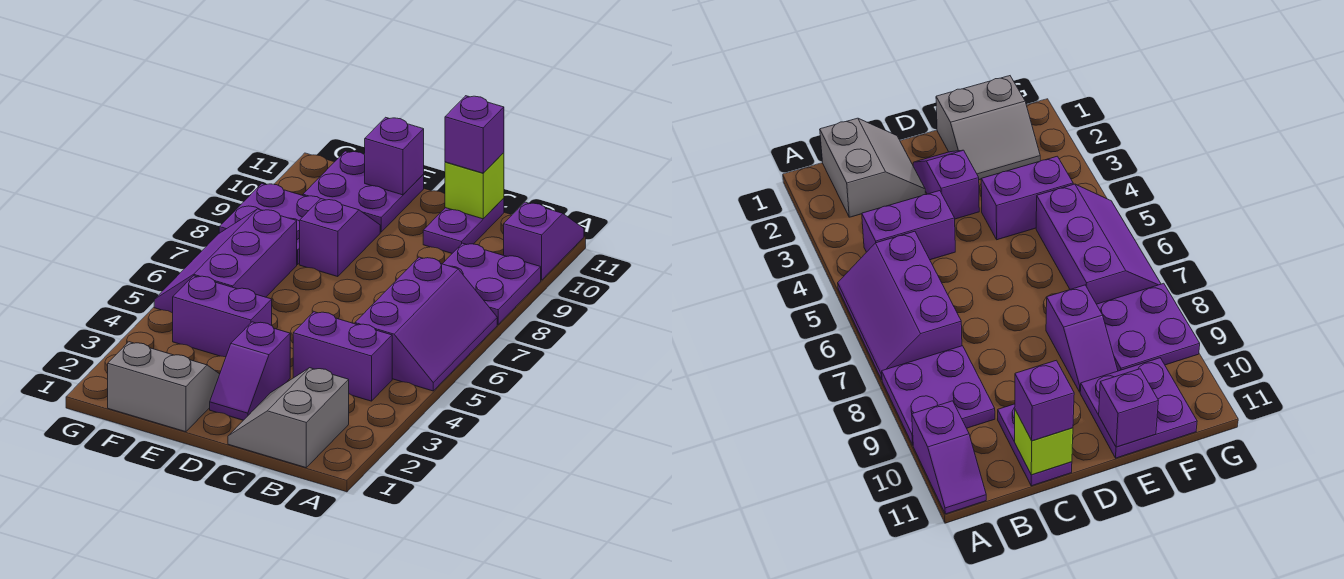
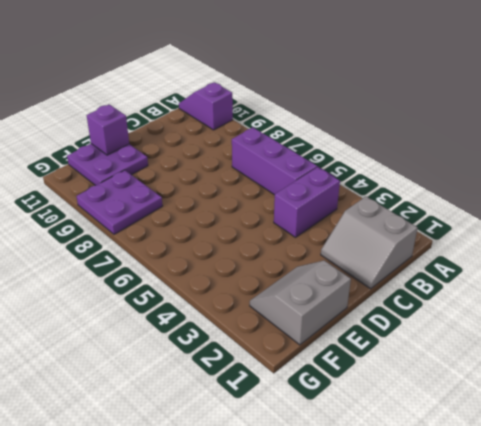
none -> purple plate A8:B9 level 1
none -> purple plate C10:C11 level 1
none -> purple slope D2:D3 level 1 top 3

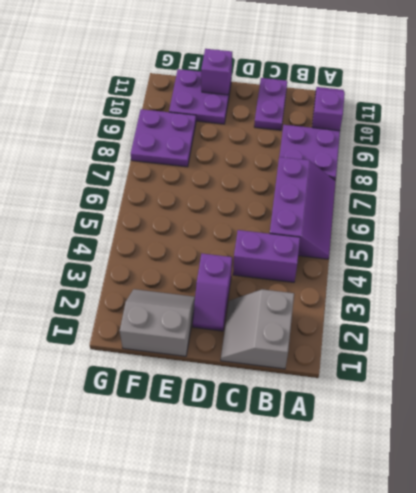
none -> purple brick E4:F4 level 1
none -> purple slope E8:E9 level 1 top 8
none -> purple slope F5:G7 level 1 top F

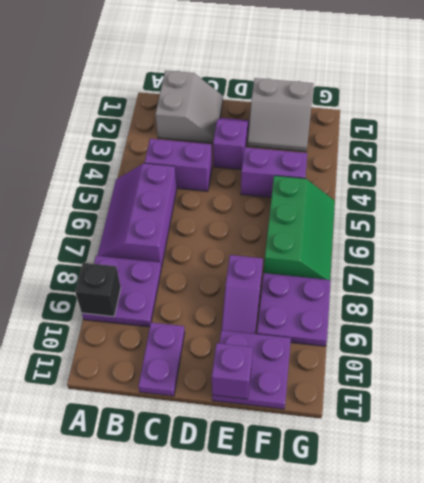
black brick A9 level 2 -> none
green slope F5:G7 level 1 top F -> purple slope F5:G7 level 1 top F
none -> purple slope A10:A11 level 1 top 10
none -> lime brick C11 level 2
none -> purple brick C11 level 3

